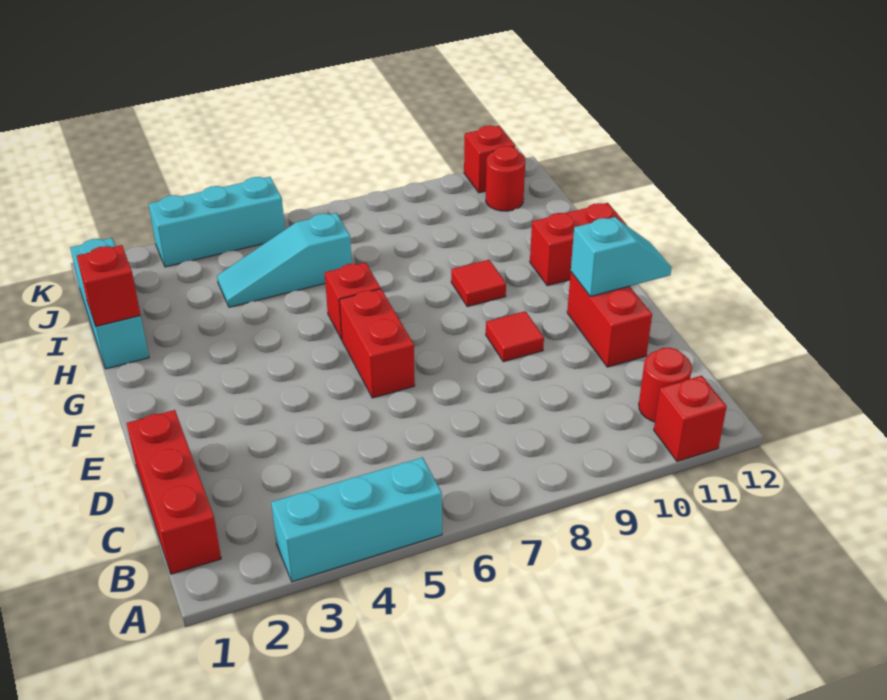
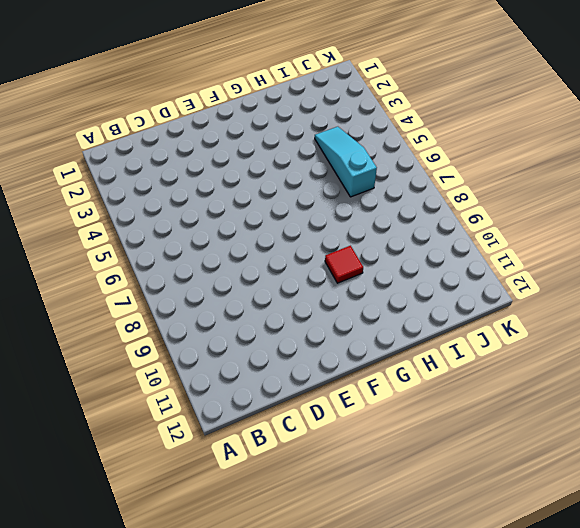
none -> cyan brick A3:A5 level 1
none -> red brick A11 level 1
none -> red brick B1:D1 level 1

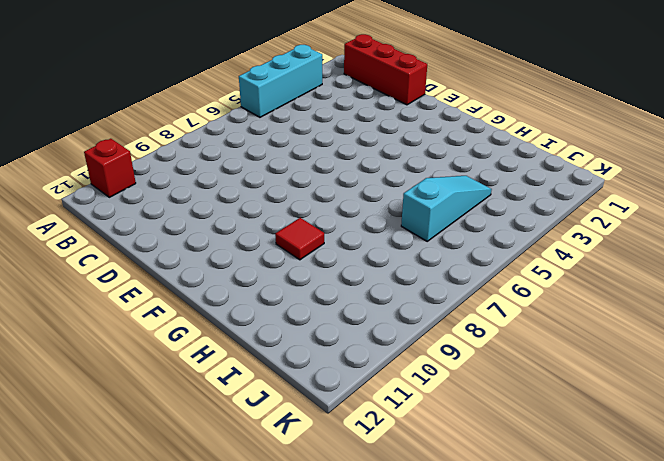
none -> red round brick B11 level 1
none -> red brick D11:E11 level 1
none -> red brick E6:F6 level 1

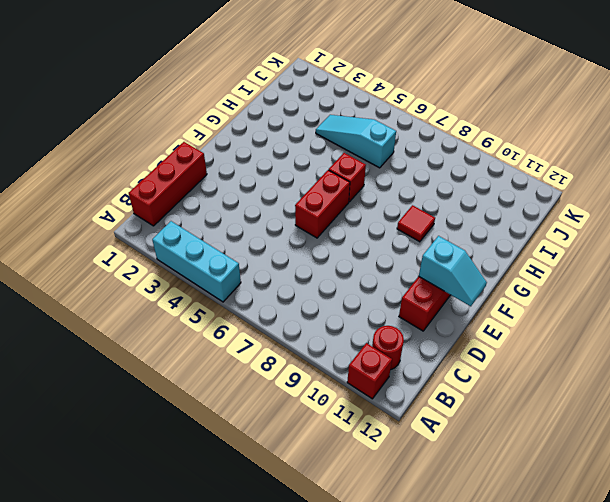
none -> red tile E9 level 1
none -> red brick G11:G12 level 1
none -> cyan brick H1:J1 level 1

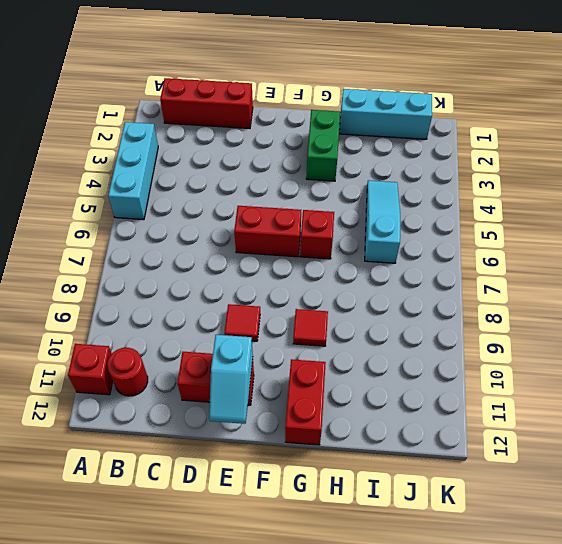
green brick G2:G3 level 1 -> none
none -> red round brick J11 level 1
none -> cyan brick K3:K5 level 1
none -> red brick K11 level 1

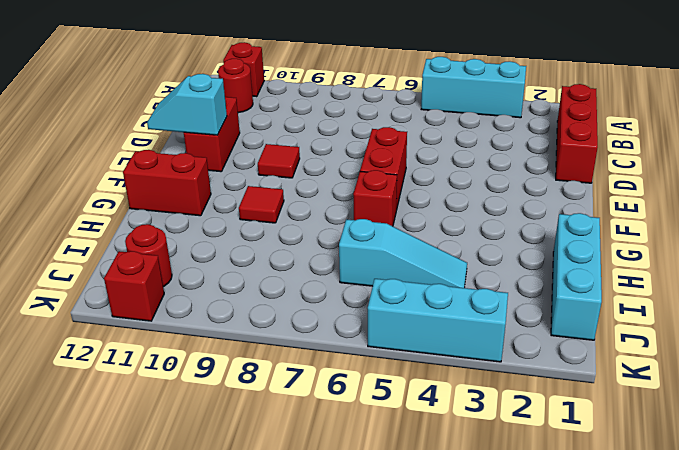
none -> red brick H1 level 2

